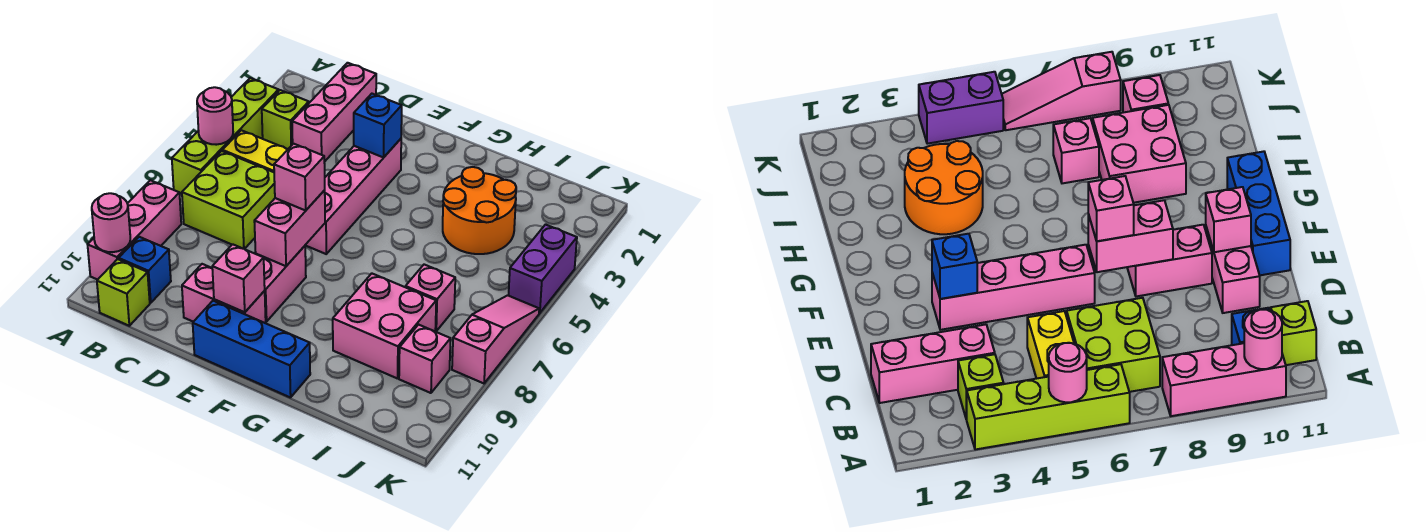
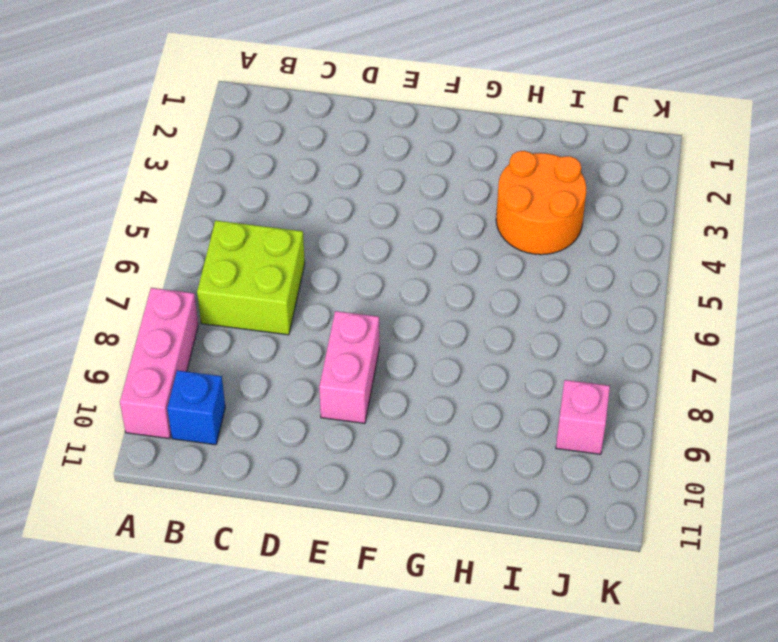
none -> lime brick A3:A6 level 1
none -> lime brick B3 level 1
none -> yellow brick B5:C5 level 1

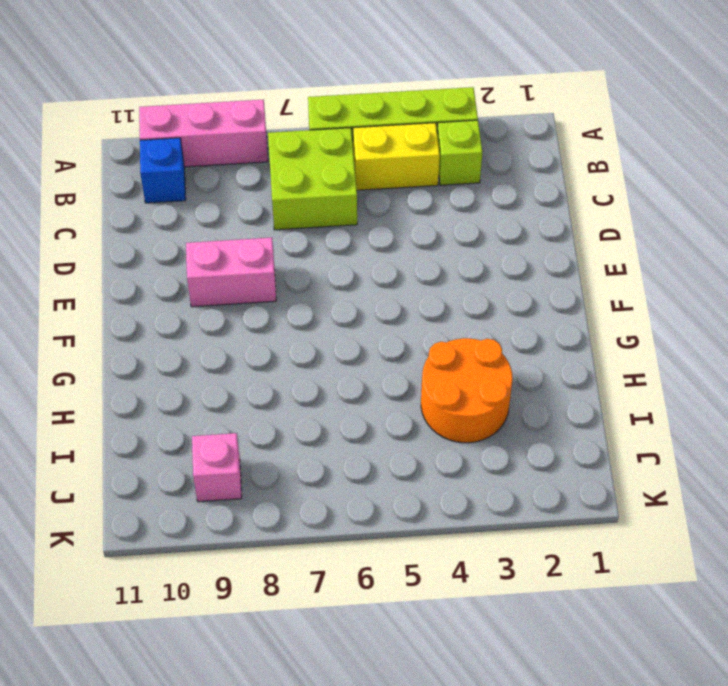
yellow brick B4:B5 level 1 -> yellow brick B5:C5 level 1
none -> lime brick B11 level 1
none -> pink brick C1:C3 level 1
none -> pink brick D10:E10 level 1

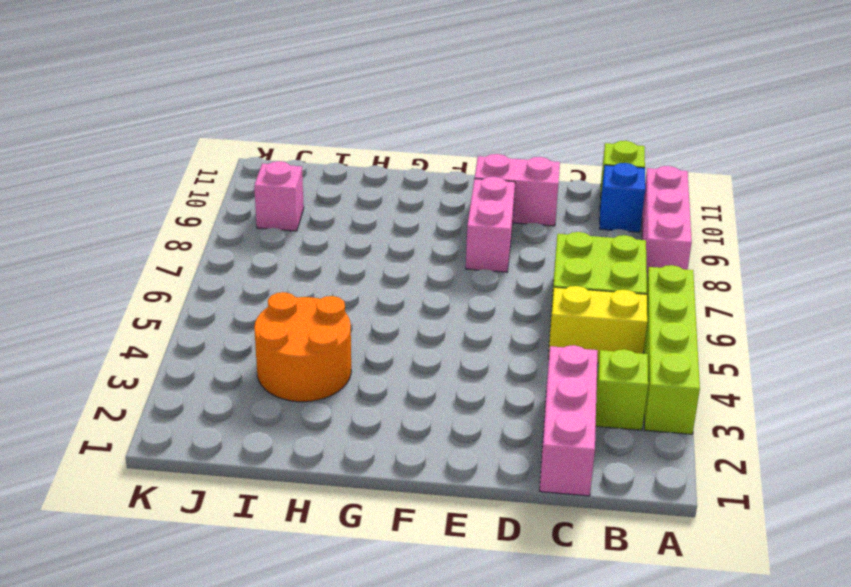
none -> pink brick E3:E6 level 1
none -> blue brick E11:G11 level 1
none -> pink brick H8:I9 level 1

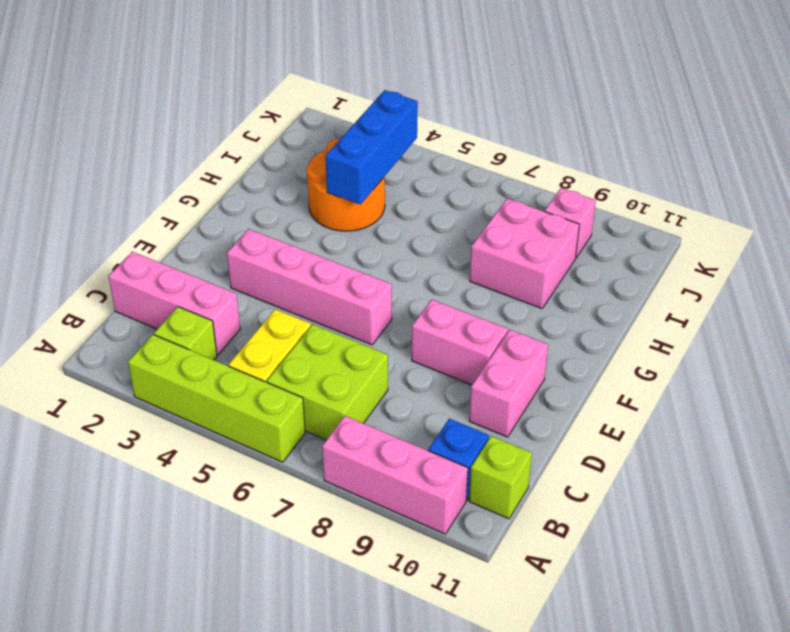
blue brick H4:J4 level 2 -> blue brick E11:G11 level 1
none -> pink brick I7 level 1
none -> purple brick K4:K5 level 1
none -> pink slope K6:K8 level 1 top 8

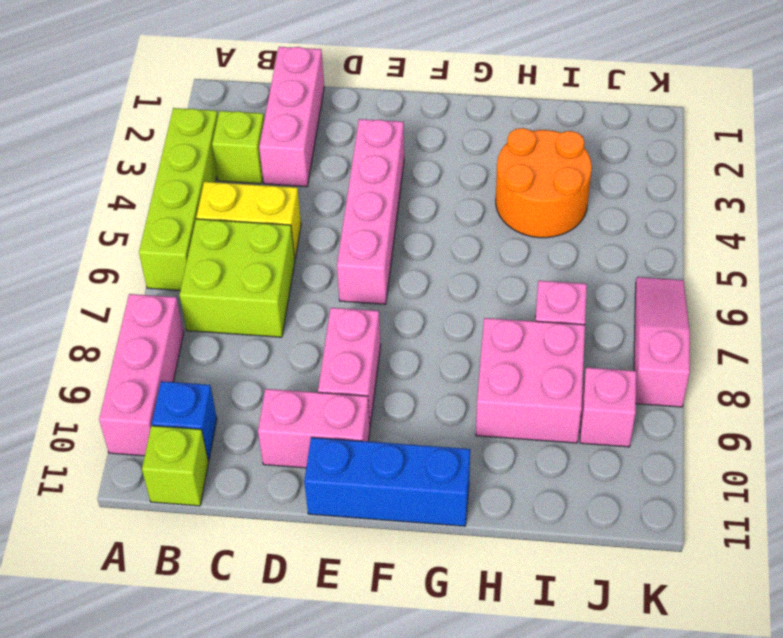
none -> purple brick K4:K5 level 1
none -> pink round brick A5 level 2
none -> pink round brick A10 level 2

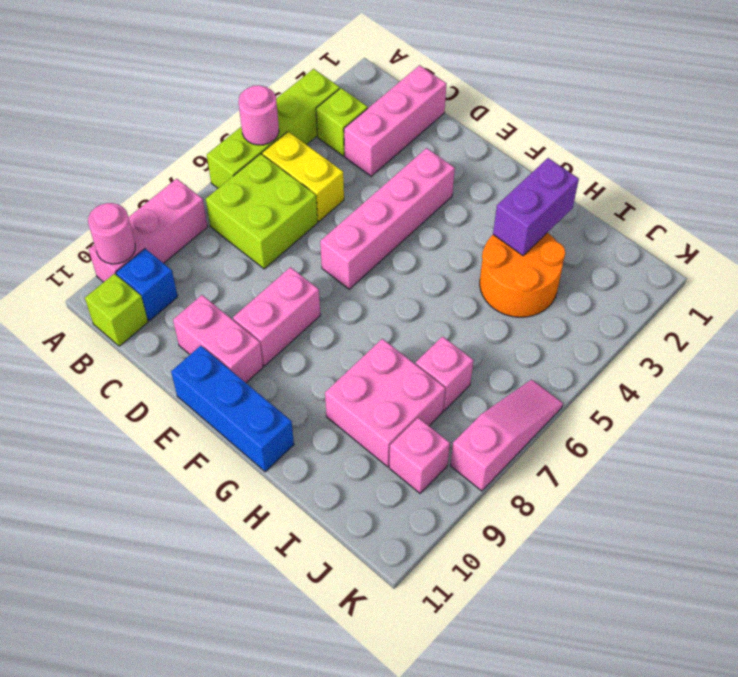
purple brick H2:H3 level 2 -> purple brick K4:K5 level 1
none -> blue brick E3 level 2
none -> pink brick E7:E8 level 2
none -> pink brick E10 level 2

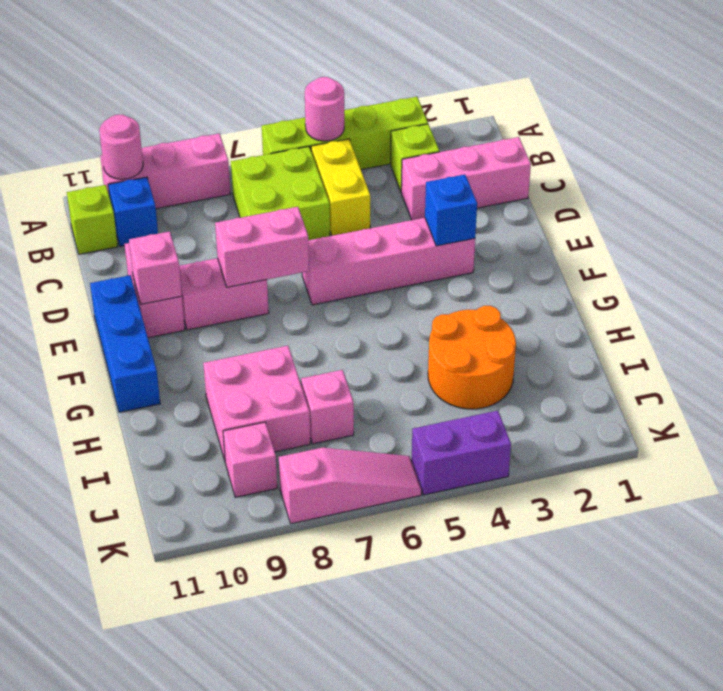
none -> pink brick E7 level 3

